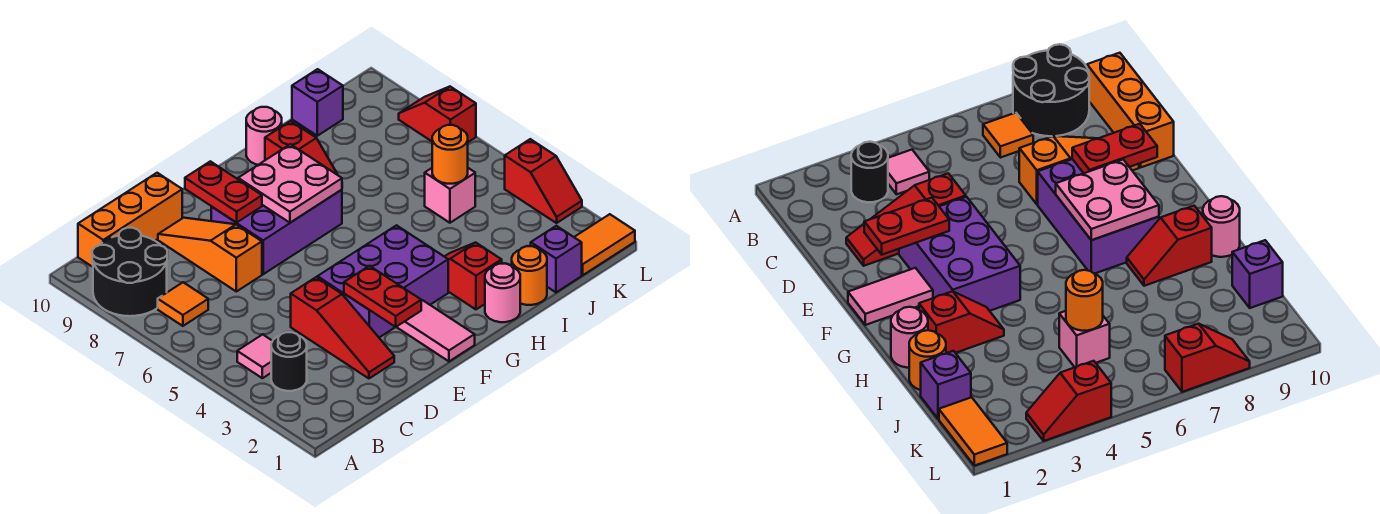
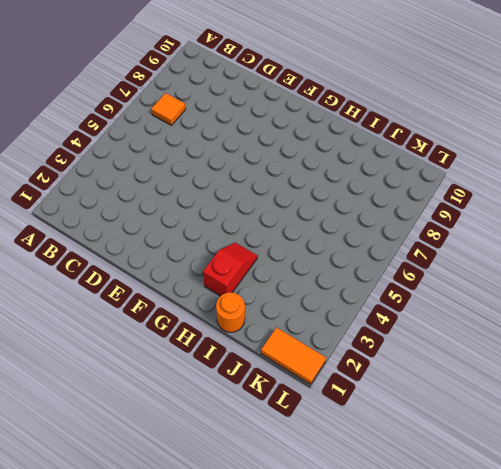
none -> black round brick A8:B9 level 1
none -> black round brick B3 level 1
none -> pink tile B4 level 1

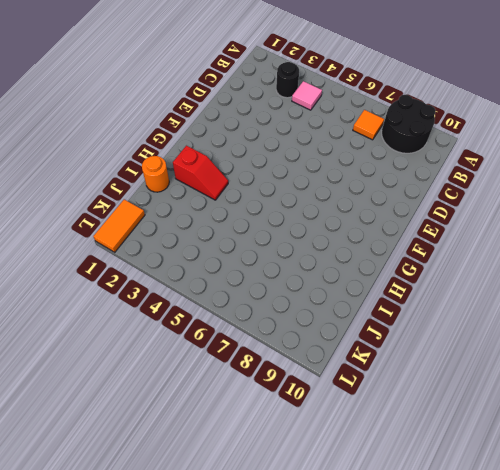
none -> orange brick B10:D10 level 1
none -> red slope D2:D4 level 1 top 4
none -> orange slope D7:D9 level 1 top 7

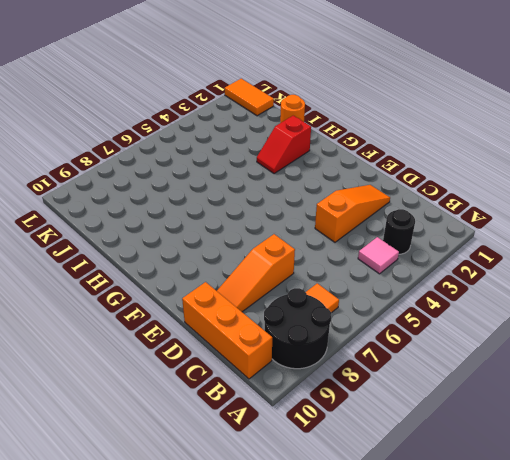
orange slope D2:D4 level 1 top 4 -> red slope D2:D4 level 1 top 4
none -> purple brick E3:G4 level 1
none -> purple brick E7:G8 level 1
none -> pink tile F1:F2 level 1

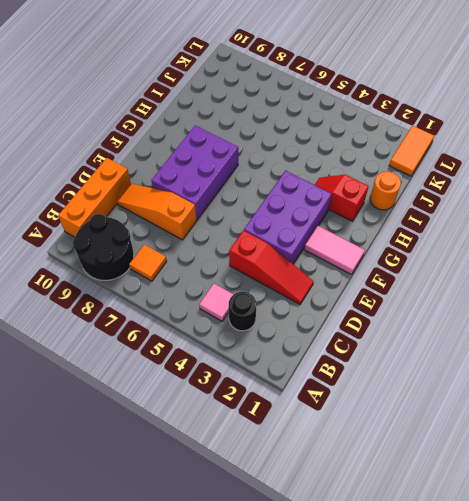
none -> pink round brick H1 level 1
none -> red slope H8:H9 level 1 top 9
none -> pink round brick H10 level 1

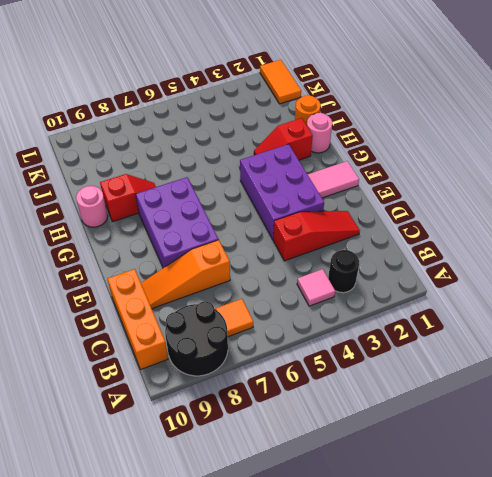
none -> purple brick J1 level 1
none -> pink brick J5 level 1
none -> purple brick J10 level 1

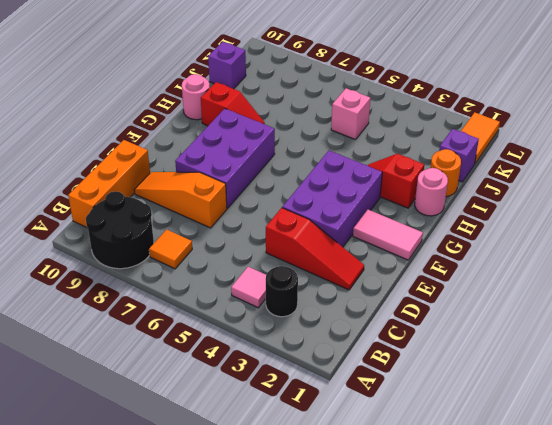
none -> red slope L3:L4 level 1 top 4
none -> red slope L7:L8 level 1 top 7
none -> red plate E2:E3 level 2

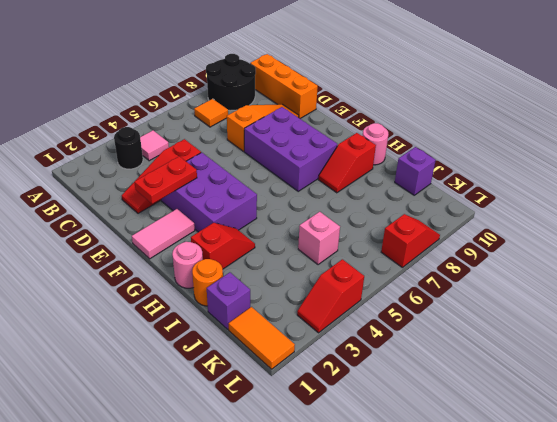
none -> red plate E8:E9 level 2
none -> pink plate F7:G8 level 2
none -> orange round brick J5 level 2

